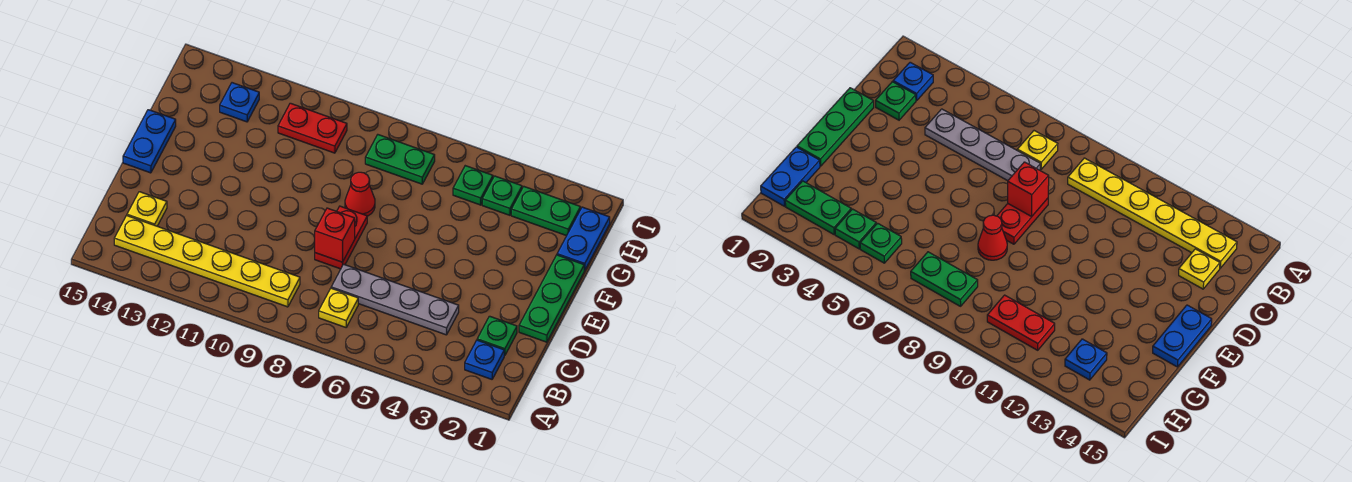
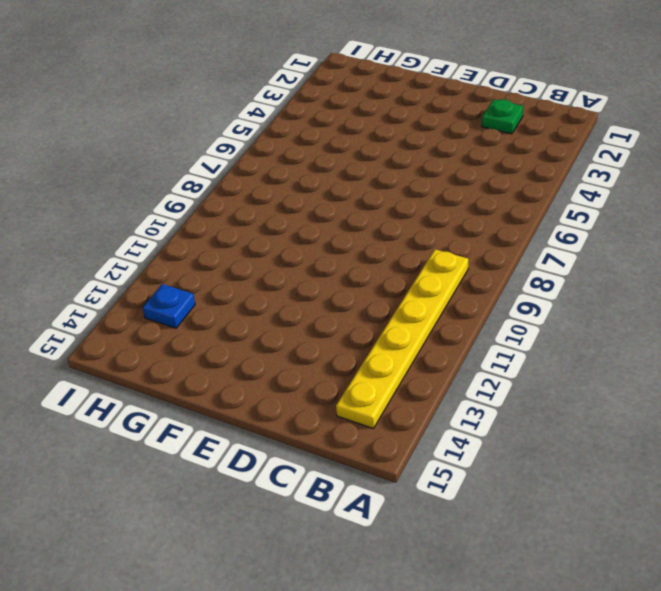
none -> blue plate B2 level 1
none -> yellow plate B7 level 1
none -> grey plate C4:C7 level 1

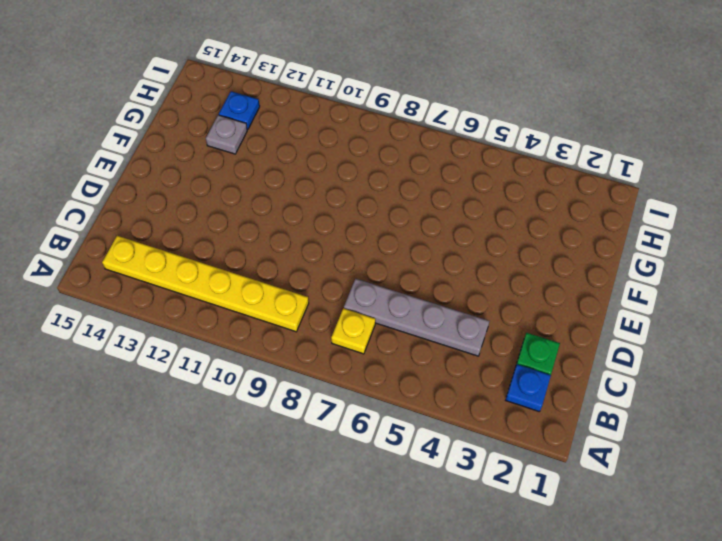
grey plate G13 level 1 -> none
none -> yellow plate C14 level 1
none -> green plate D1:F1 level 1
none -> red plate D8:E8 level 1

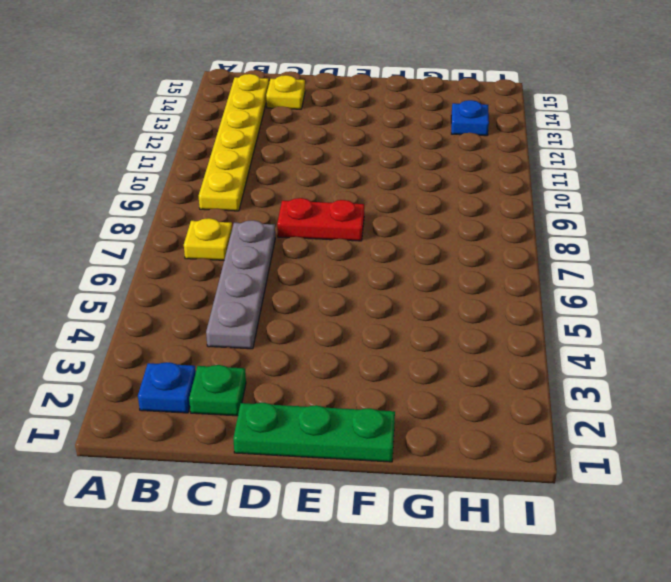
none -> blue plate E15:F15 level 1
none -> red cone F8 level 1
none -> blue plate G1:H1 level 1

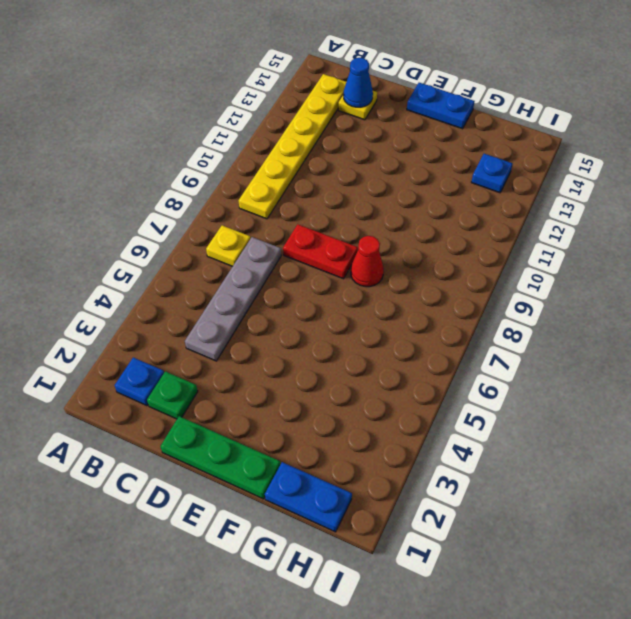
blue cone C14 level 2 -> none
none -> green plate H2:H3 level 1
none -> green plate H4 level 1
none -> green plate H5 level 1

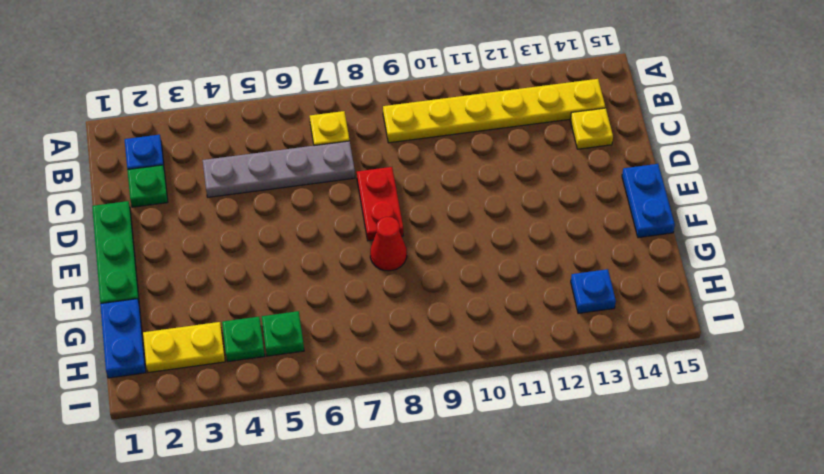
yellow plate H2:H3 level 1 -> green plate H2:H3 level 1
none -> green plate H7:H8 level 1
none -> red plate H10:H11 level 1
none -> red brick D8 level 2

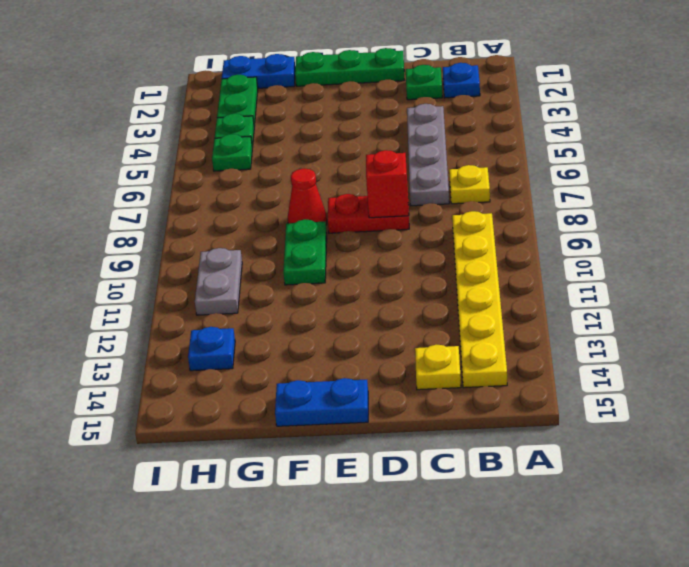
green plate F9:F10 level 1 -> green plate H7:H8 level 1
grey plate H10:H11 level 1 -> red plate H10:H11 level 1

